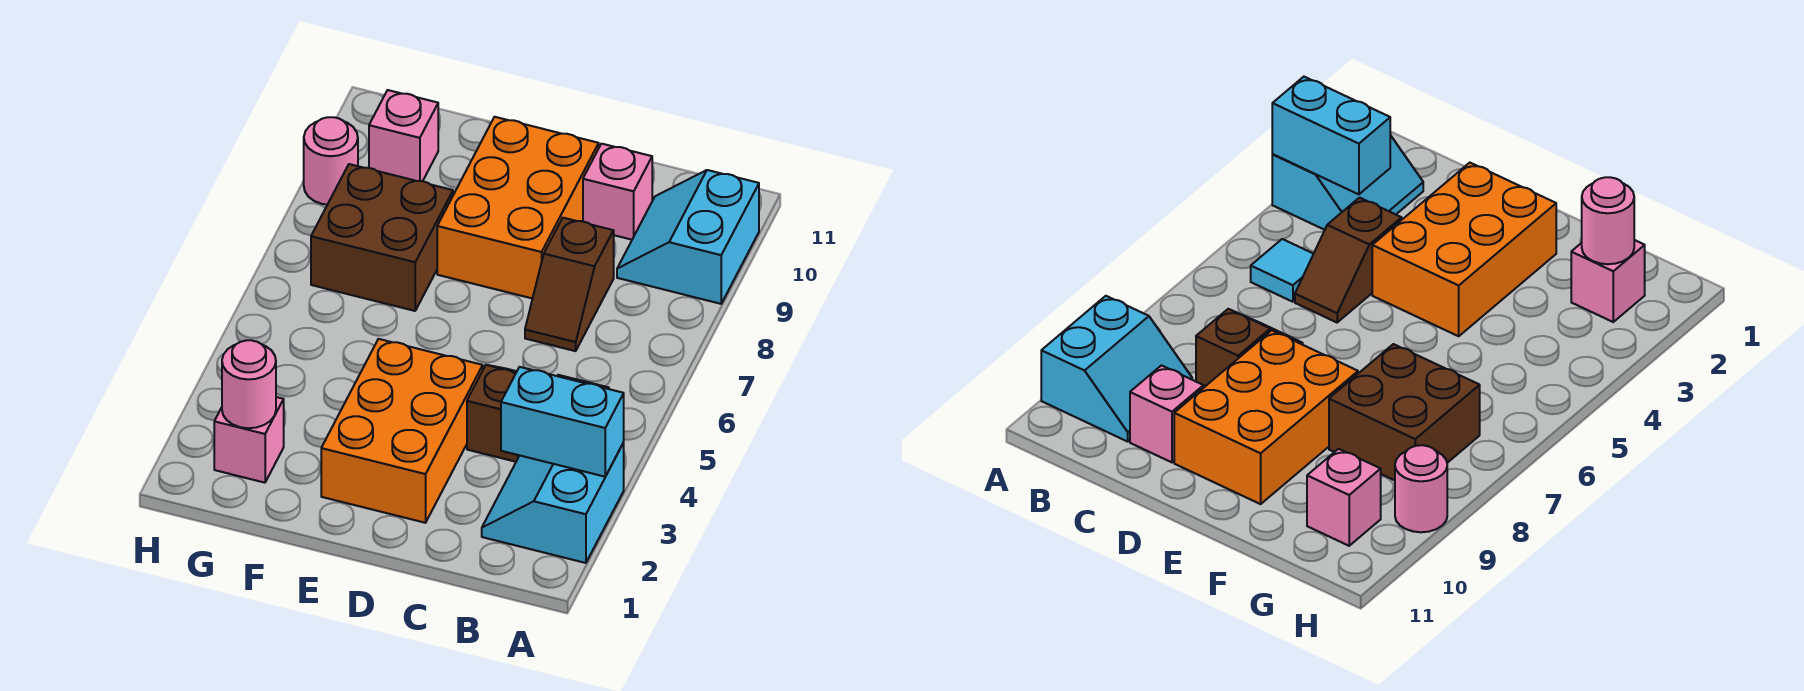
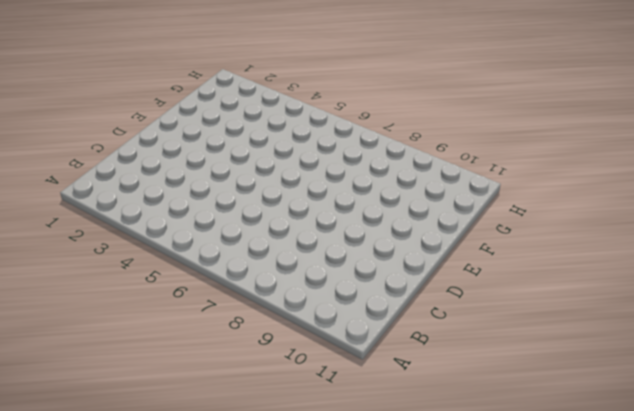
none -> cyan slope A2:B3 level 1 top A
none -> cyan slope A9:B10 level 1 top A
none -> cyan tile B5 level 1

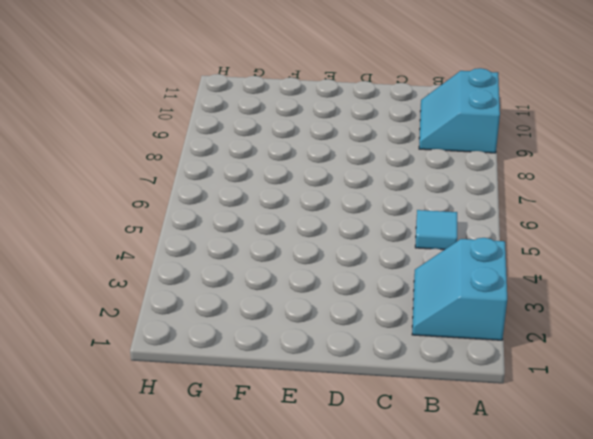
none -> brown slope C4:C5 level 1 top 4
none -> brown slope C7:C8 level 1 top 8
none -> pink brick C10 level 1

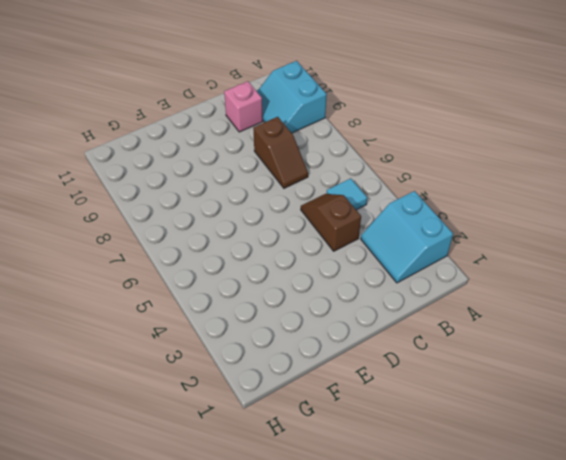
none -> orange brick D2:E4 level 1
none -> orange brick D8:E10 level 1
none -> brown brick F7:G8 level 1

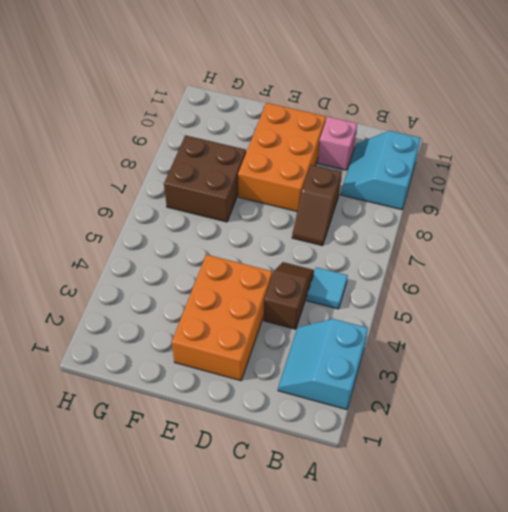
none -> pink brick G2 level 1
none -> pink brick G10 level 1
none -> pink round brick H9 level 1

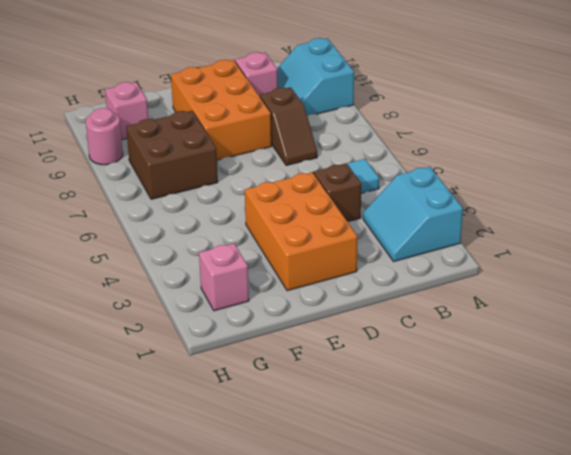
none -> cyan brick A3:B3 level 2
none -> pink round brick G2 level 2

